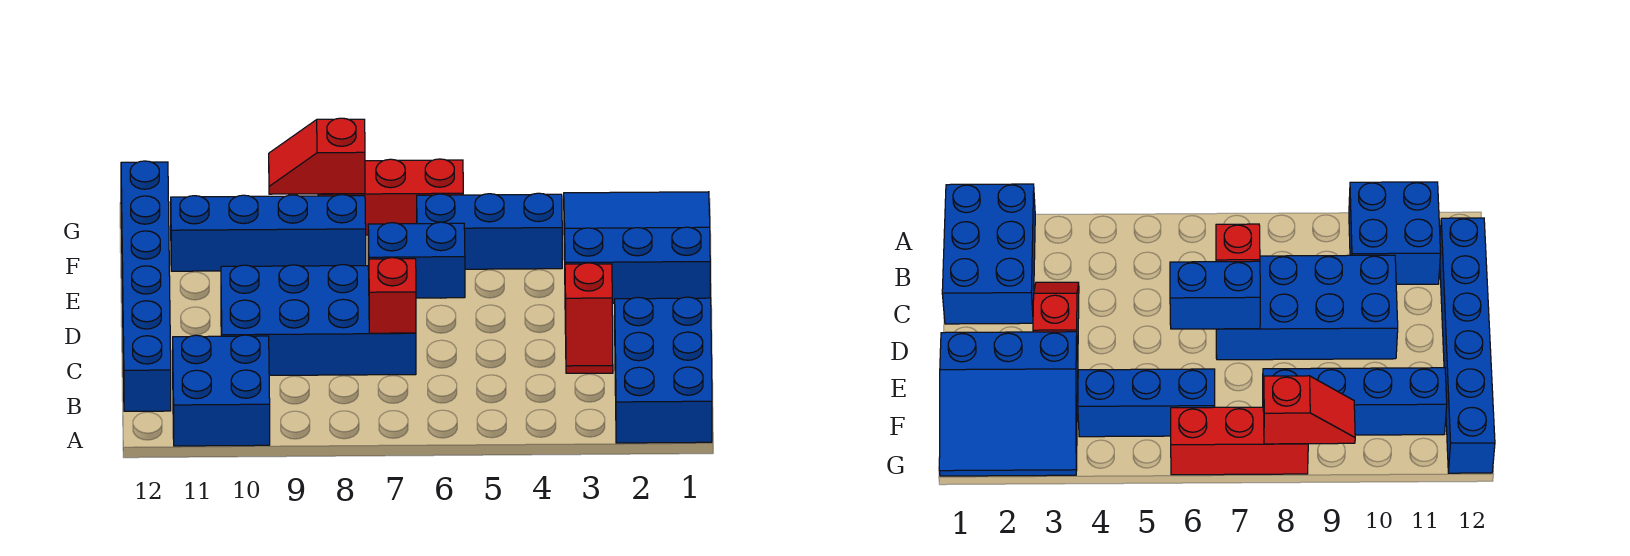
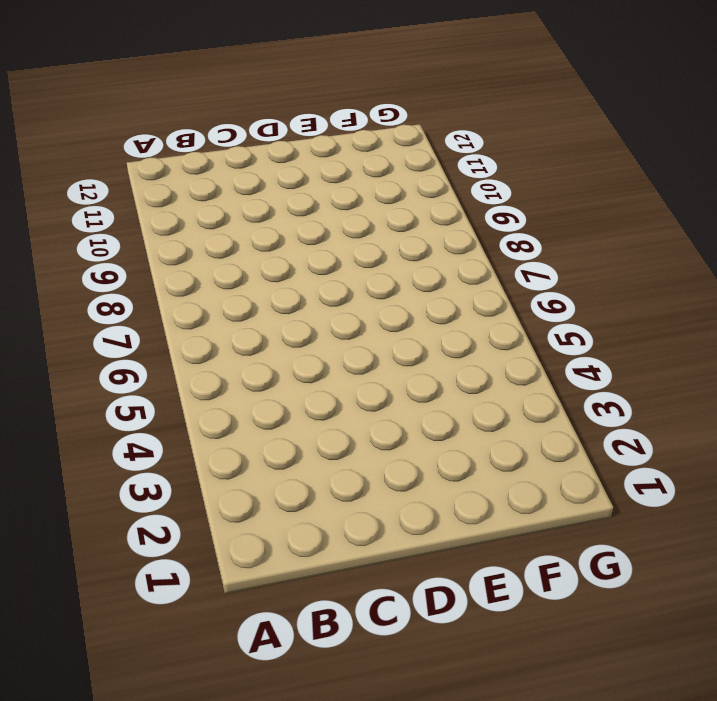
none -> blue brick A1:C2 level 1
none -> blue brick A10:B11 level 1
none -> blue brick B12:G12 level 1

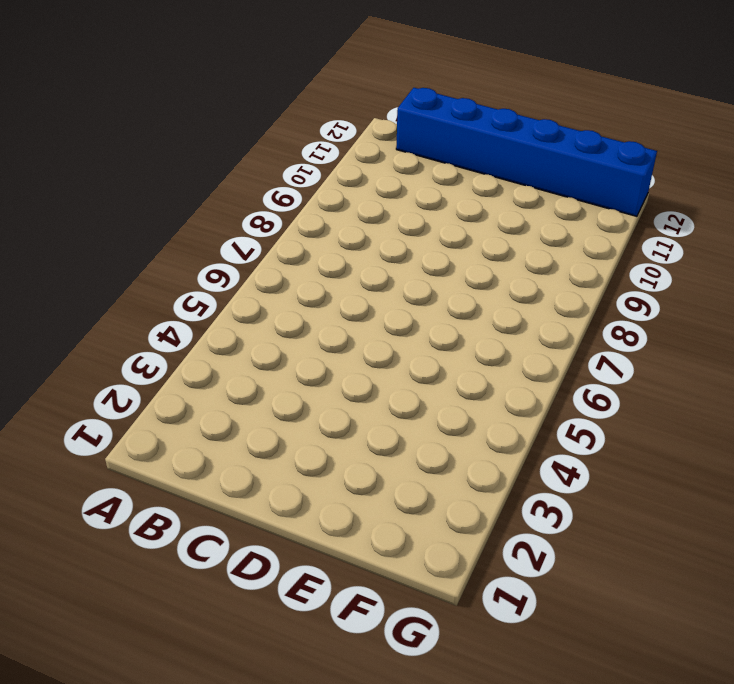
none -> blue brick A1:C2 level 1
none -> blue brick A10:B11 level 1
none -> red slope C3:D3 level 1 top D

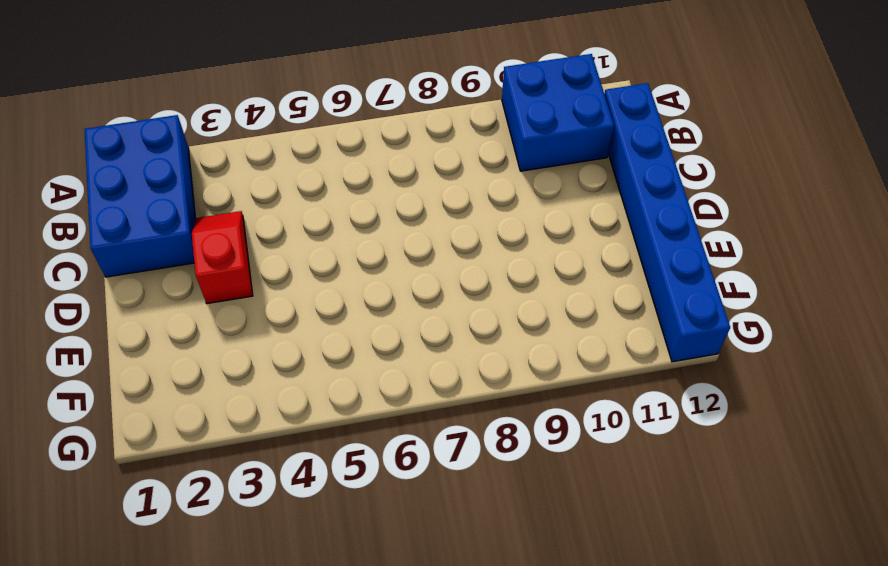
none -> blue brick C7:D10 level 1
none -> blue slope E1:G3 level 1 top E
none -> blue brick F4:F6 level 1

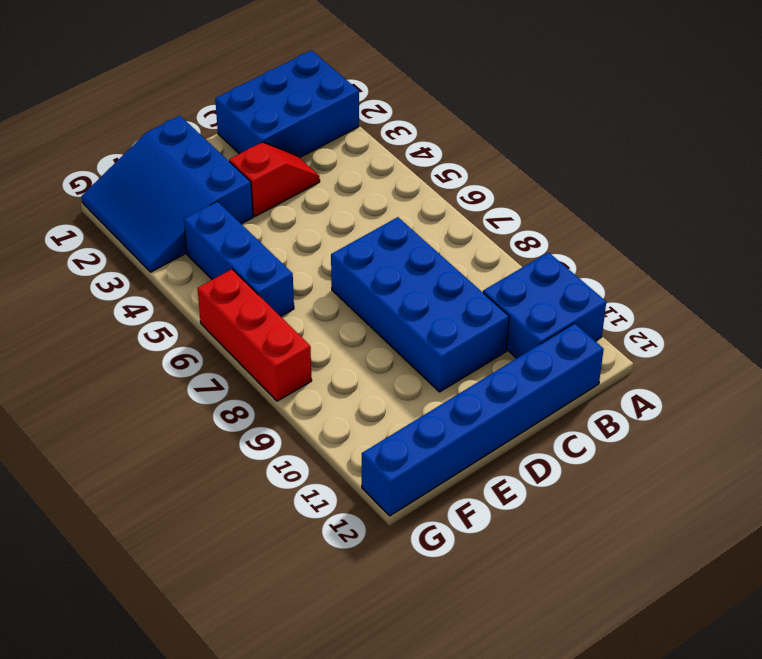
none -> blue brick F8:F11 level 1
none -> red brick C7 level 2
none -> blue brick D6:D7 level 2

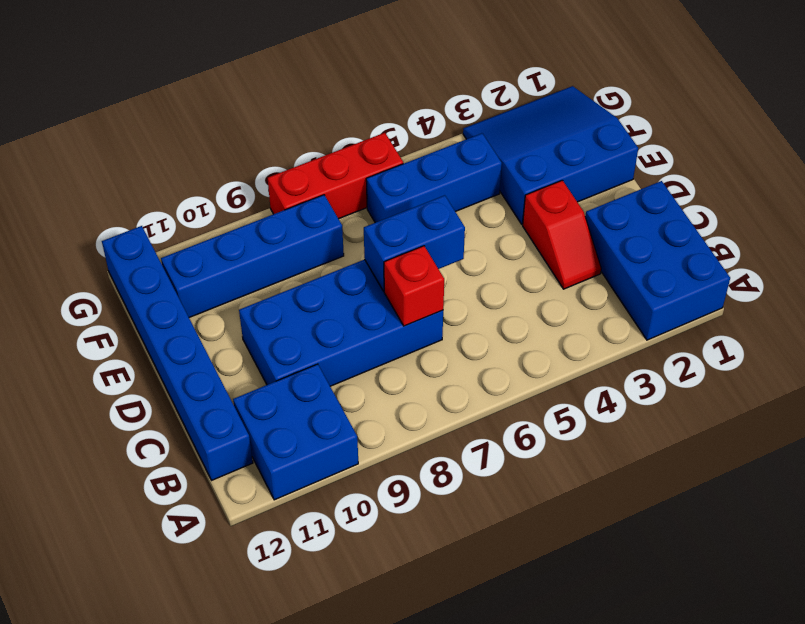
none -> red slope G8:G9 level 2 top 8

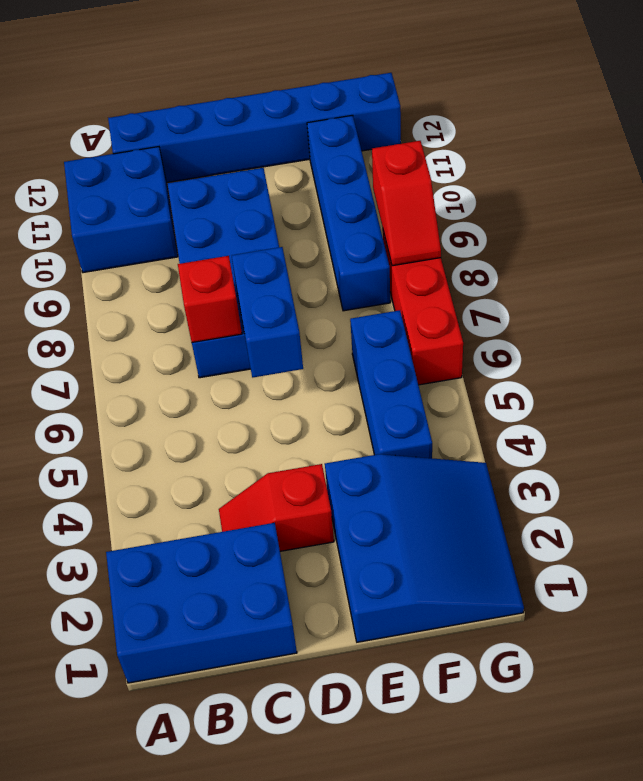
red slope G8:G9 level 2 top 9 -> red slope G8:G9 level 2 top 8

